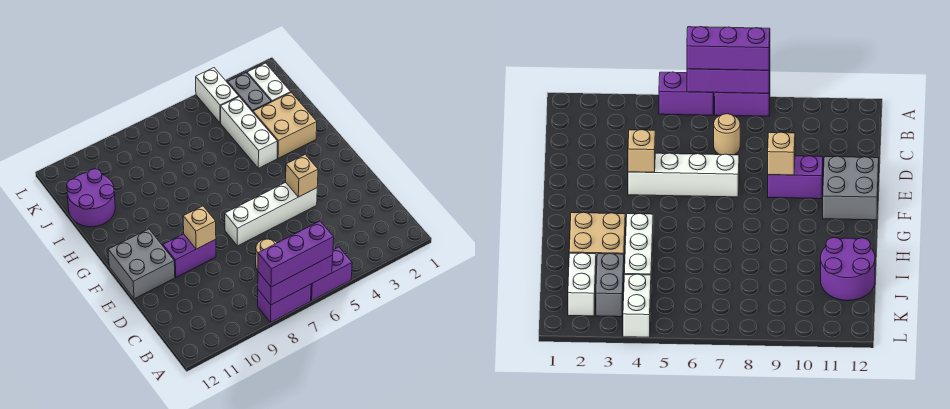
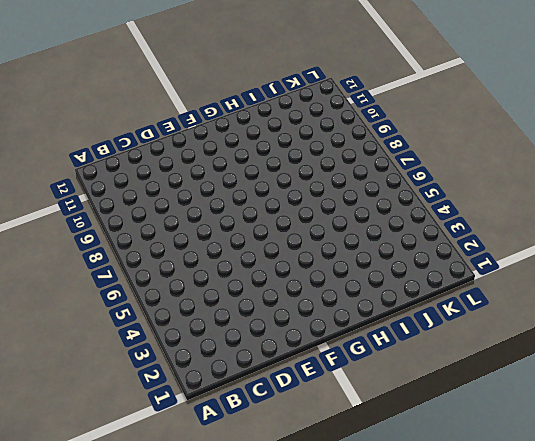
none -> purple brick A5:A6 level 1
none -> purple brick A7:A8 level 1
none -> tan round brick C7 level 1

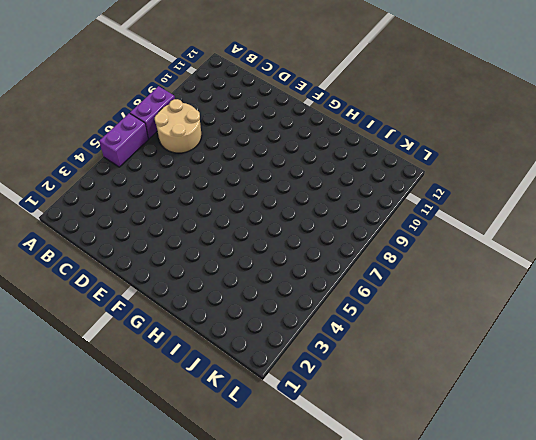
tan round brick B7:C8 level 1 -> tan round brick C7 level 1
none -> white brick E4:E7 level 1
none -> purple brick E9:E10 level 1
none -> grey brick E11:F12 level 1

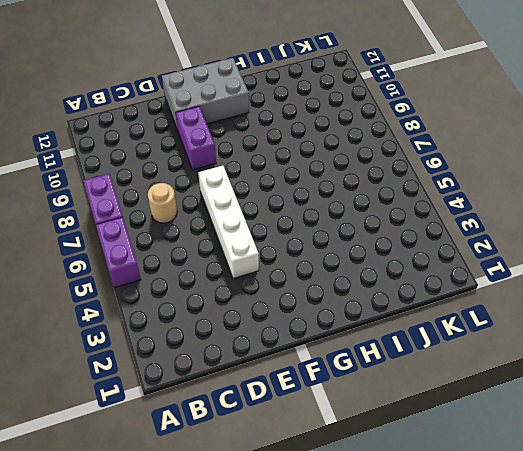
grey brick E11:G12 level 1 -> grey brick E11:F12 level 1
none -> tan brick H2:I3 level 1
none -> white brick H4:J4 level 1
none -> purple round brick I11:J12 level 1

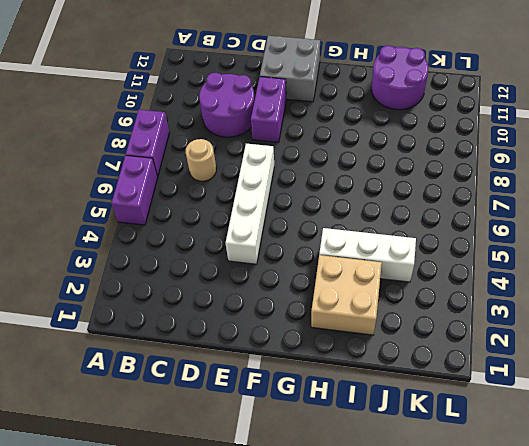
purple round brick C9:D10 level 1 -> none
none -> white brick J2:K2 level 1
none -> grey brick J3:K3 level 1
none -> white brick K4:L4 level 1

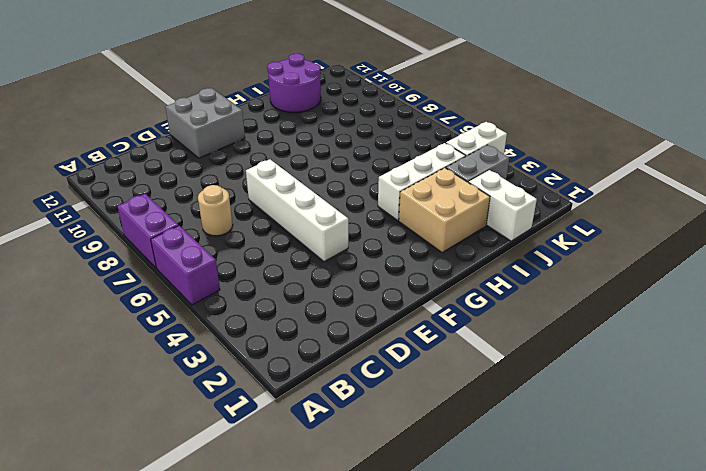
white brick J1:J2 level 1 -> white brick J2:K2 level 1
none -> purple brick E9:E10 level 1
none -> purple brick A6:A8 level 2
none -> tan brick E4 level 2

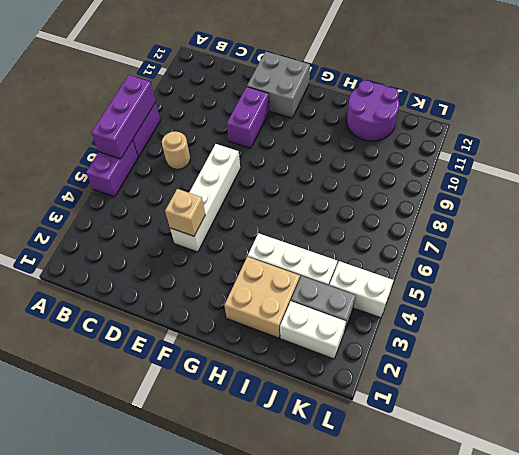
none -> tan brick E9 level 2
none -> purple brick A6:A8 level 3

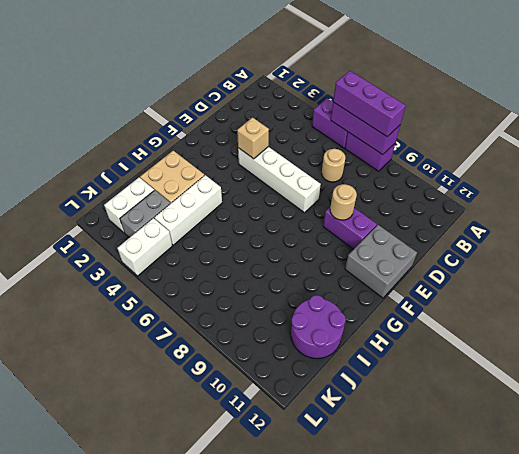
tan round brick E9 level 2 -> tan brick E9 level 2

